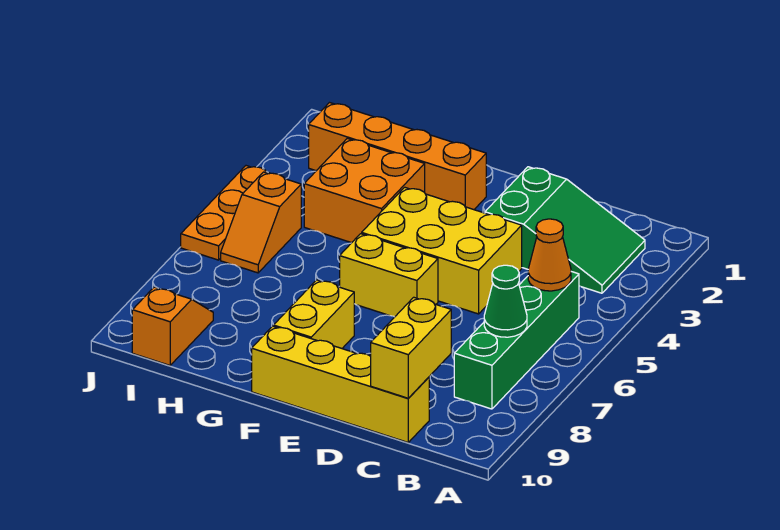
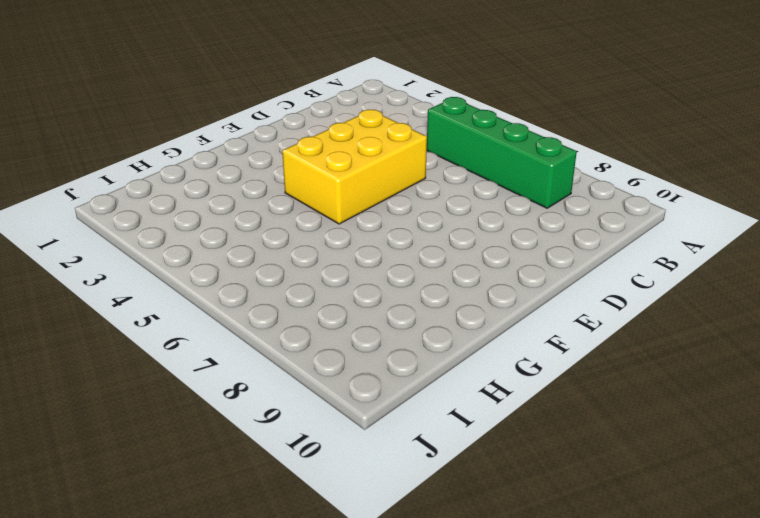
none -> green slope B2:D3 level 1 top D
none -> yellow brick C10:F10 level 1
none -> yellow brick E6:F6 level 1

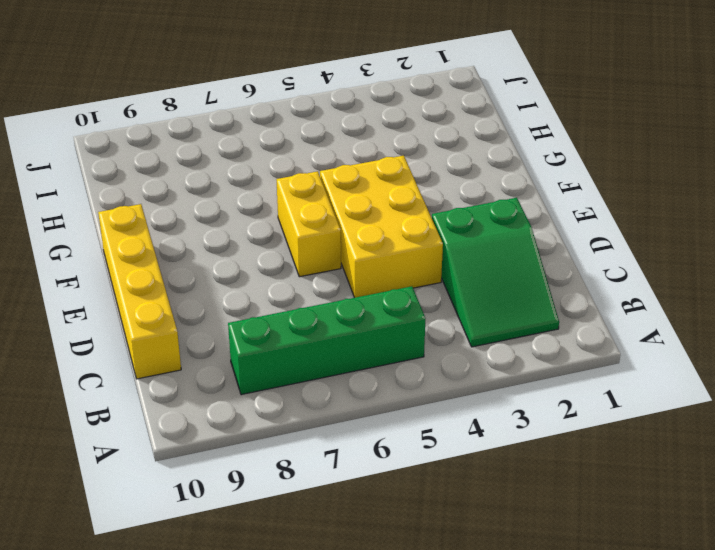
none -> orange brick F2:I2 level 1
none -> yellow brick F8:F9 level 1
none -> orange brick G3:H4 level 1

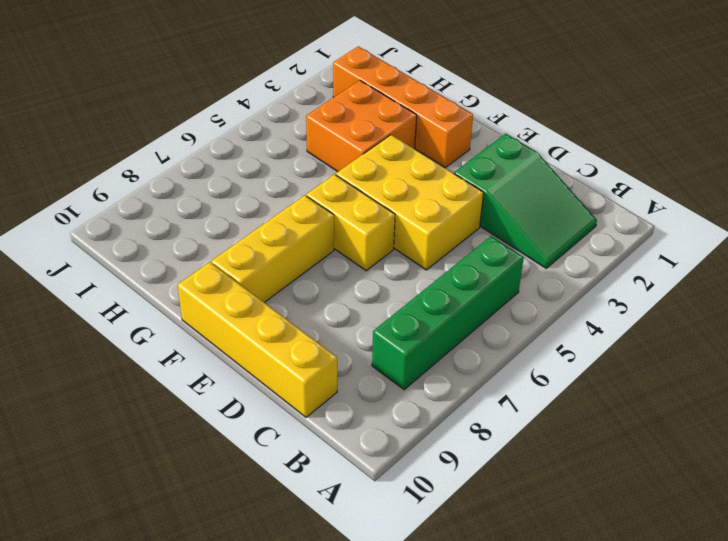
yellow brick F7:F9 level 1 -> yellow brick F8:F9 level 1
none -> orange slope I5:I6 level 1 top 5
none -> orange slope I9:I10 level 1 top 10
none -> orange plate J4:J6 level 1

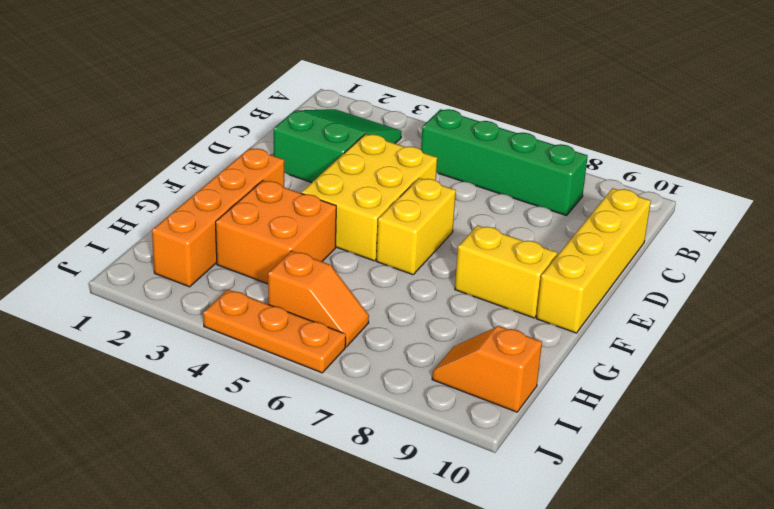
none -> orange cone B5 level 2
none -> green cone B7 level 2
none -> yellow brick C9:C10 level 2

